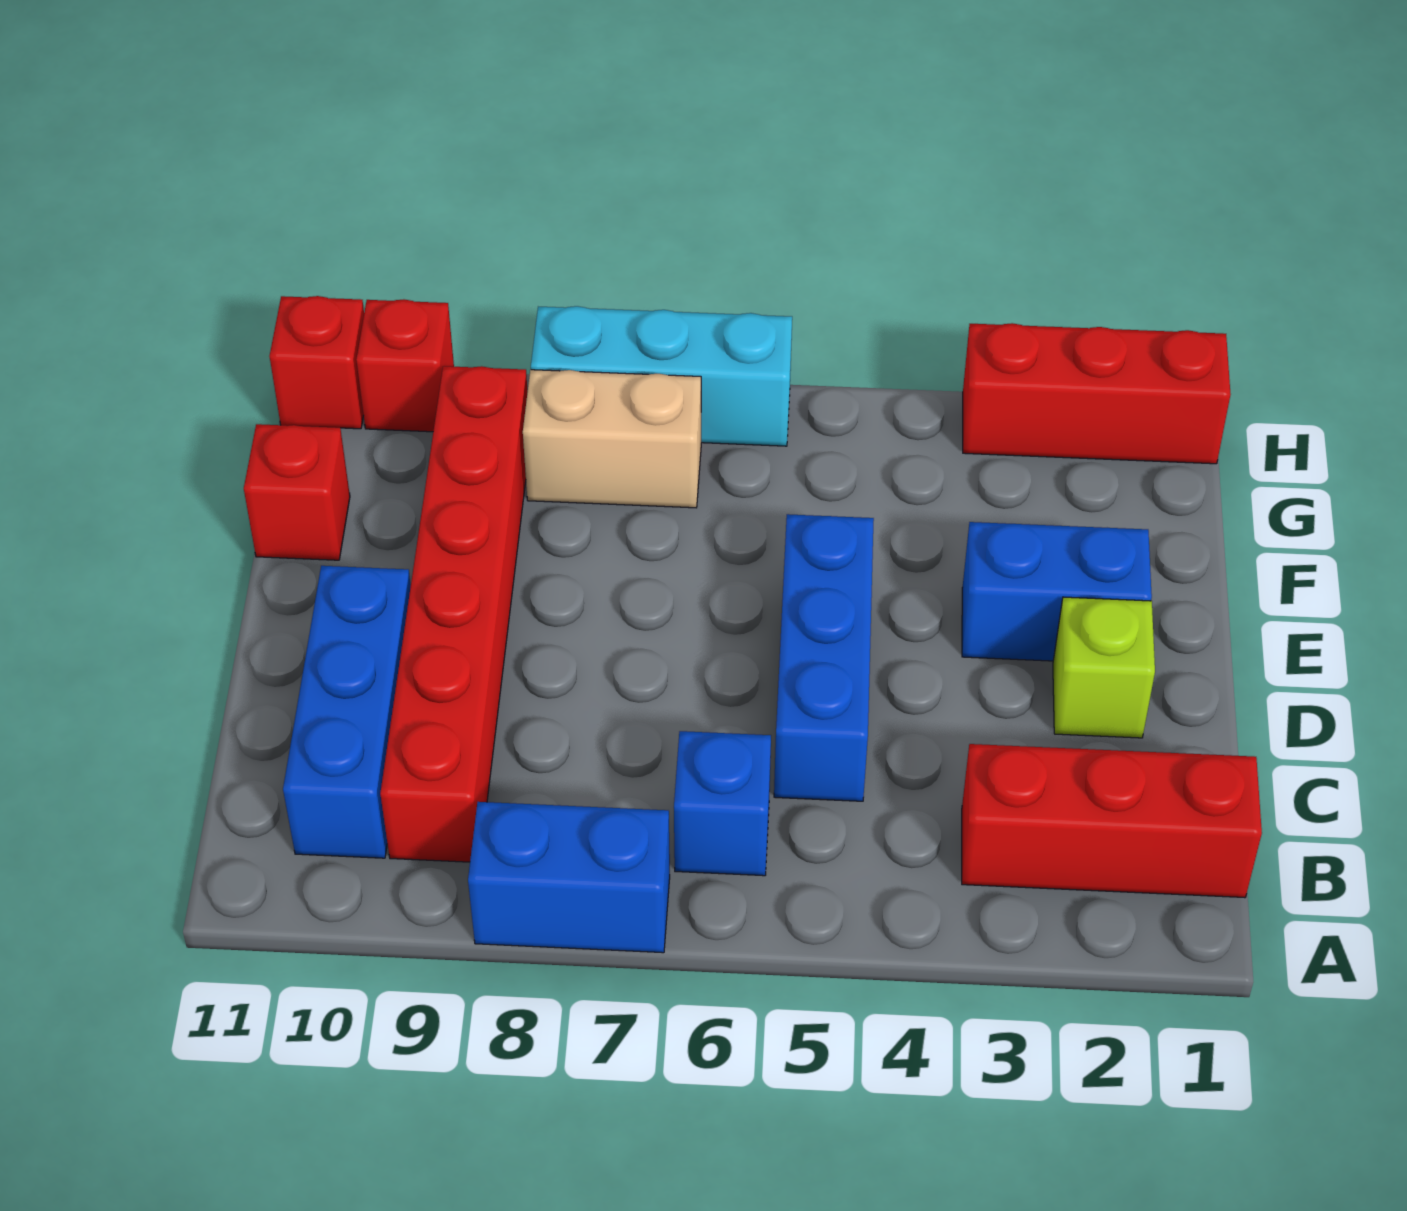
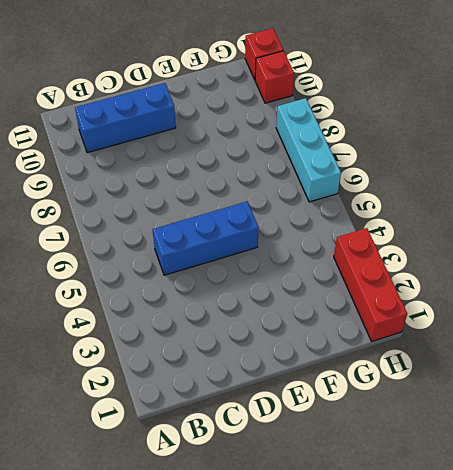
none -> blue brick A7:A8 level 1
none -> red brick B1:B3 level 1
none -> blue brick B6 level 1

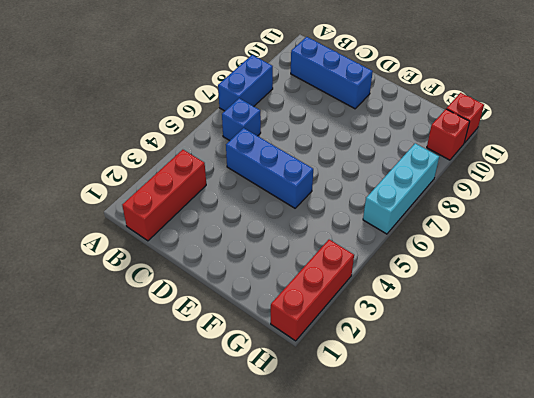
none -> red brick B9:G9 level 1
none -> lime brick D2 level 1
none -> blue brick E2:E3 level 1

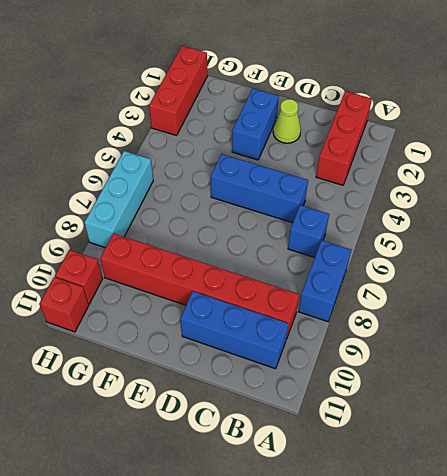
lime cone D2 level 1 -> lime brick D2 level 1
none -> red brick F11 level 1
none -> tan brick G7:G8 level 1

